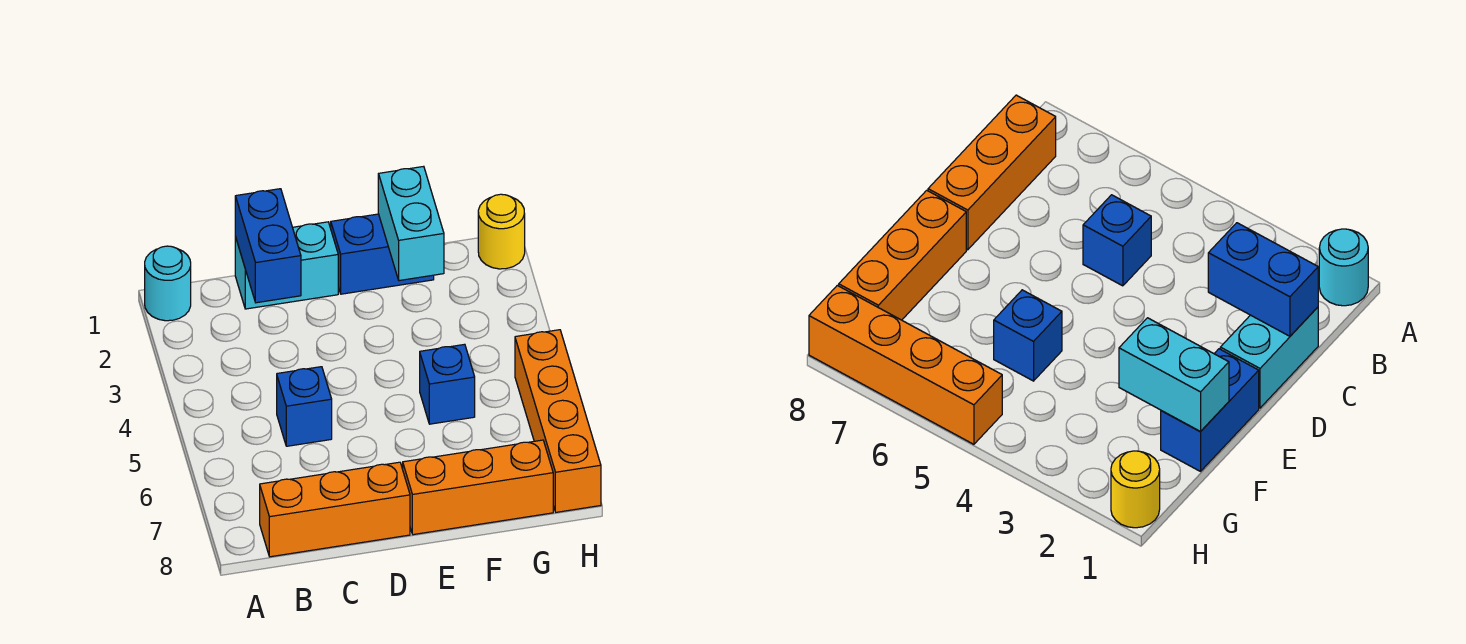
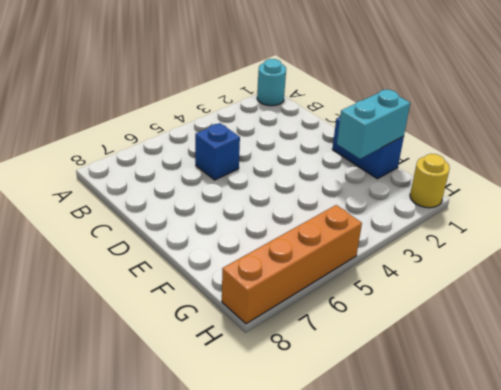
none -> orange brick B8:D8 level 1
none -> cyan brick C1:D1 level 1

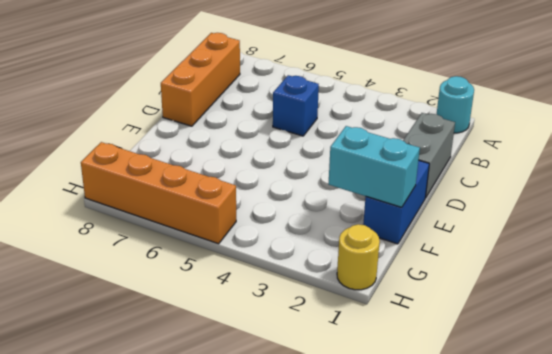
grey brick C1:D1 level 1 -> cyan brick C1:D1 level 1
none -> orange brick E8:G8 level 1
none -> blue brick F5 level 1

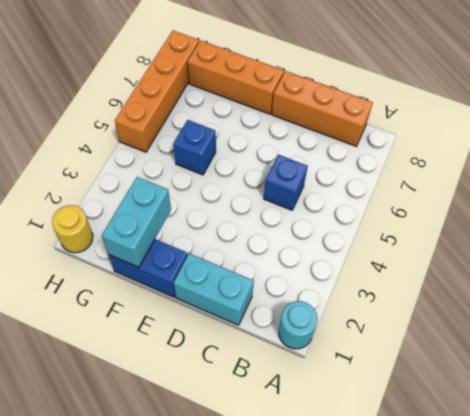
none -> blue brick C1:C2 level 2

